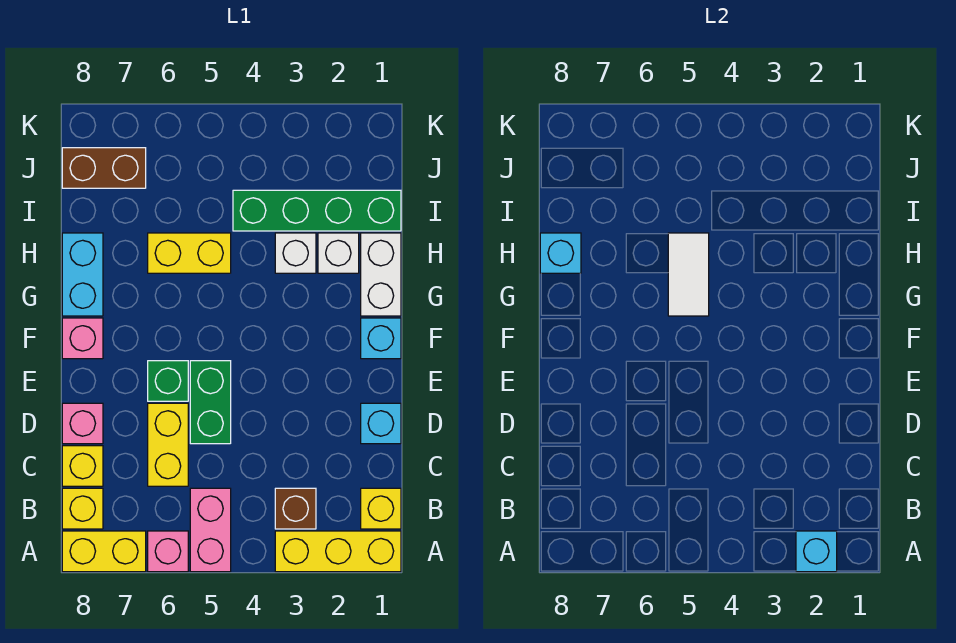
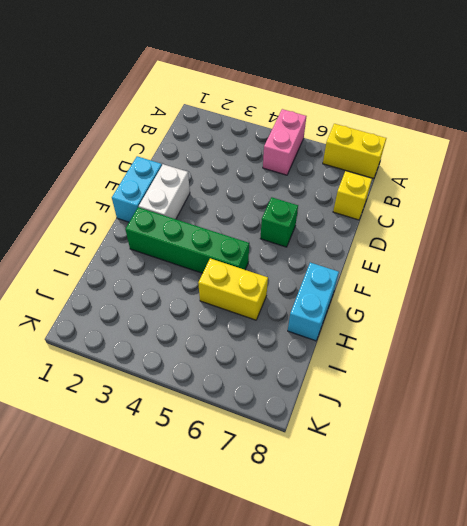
cyan brick E1:F1 level 1 -> cyan brick F1 level 1
white brick E2:F2 level 1 -> white brick G1:H1 level 1
green brick G2:G5 level 1 -> green brick I1:I4 level 1
none -> yellow brick A1:A3 level 1
none -> pink brick A6 level 1
none -> yellow brick B1 level 1

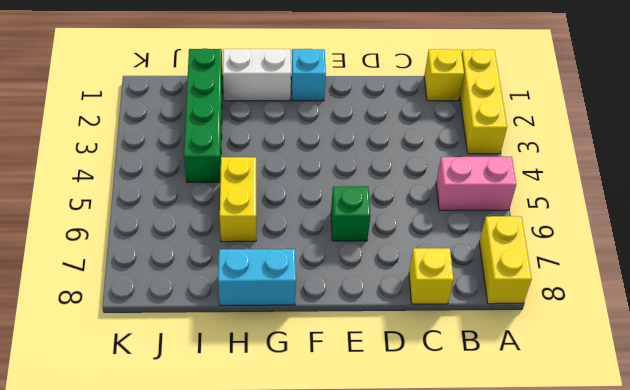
none -> pink brick A6 level 1
none -> brown brick B3 level 1
none -> yellow brick B8 level 1

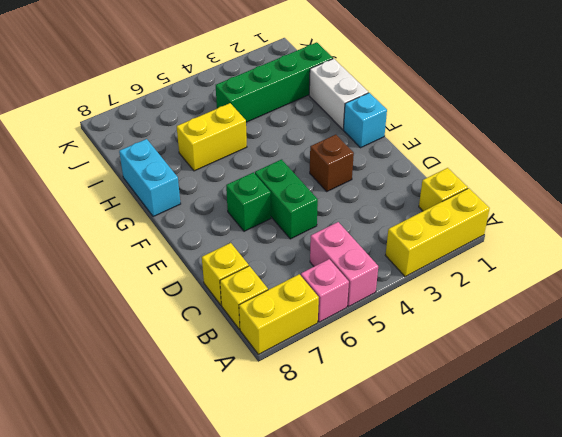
brown brick E3 level 1 -> brown brick B3 level 1
none -> yellow brick C6:D6 level 1
none -> cyan brick D1 level 1
none -> pink brick D8 level 1

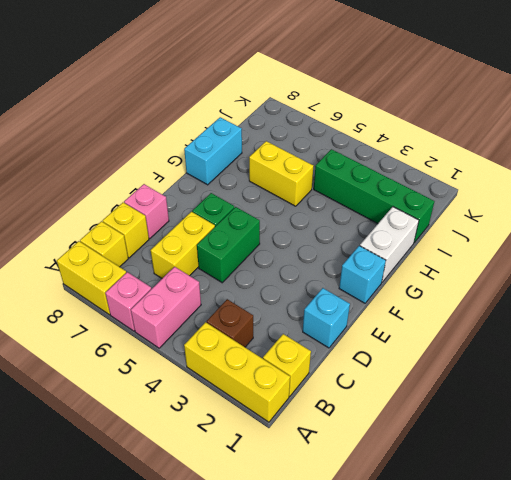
none -> pink brick F8 level 1
none -> white brick H2 level 1
none -> white brick H3 level 1

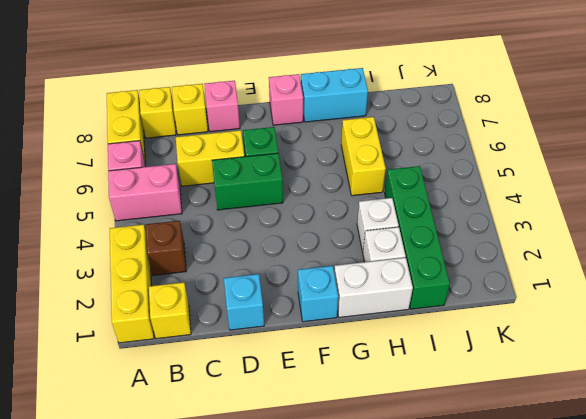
none -> brown brick J7:J8 level 1
none -> cyan brick A2 level 2
none -> white tile G5:H5 level 2

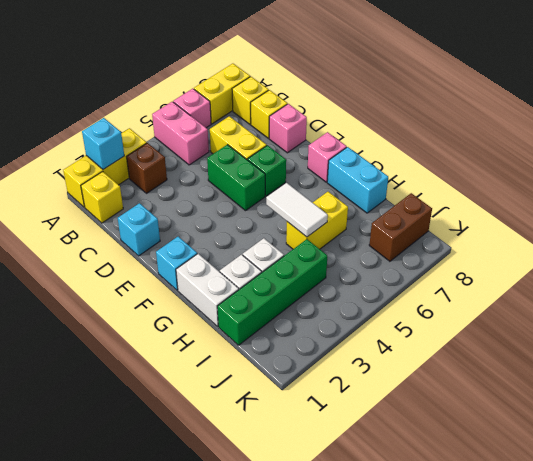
none -> cyan brick H8 level 2

